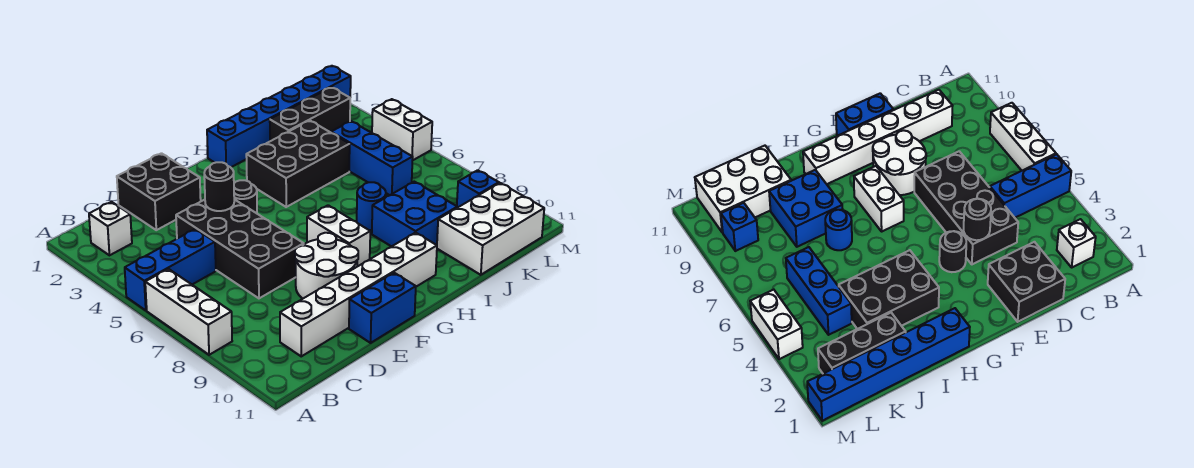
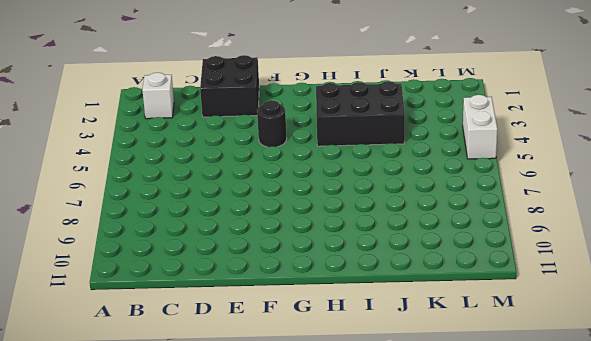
none -> blue brick A5:C5 level 1
none -> white brick A6:A8 level 1
none -> white brick C10:H10 level 1

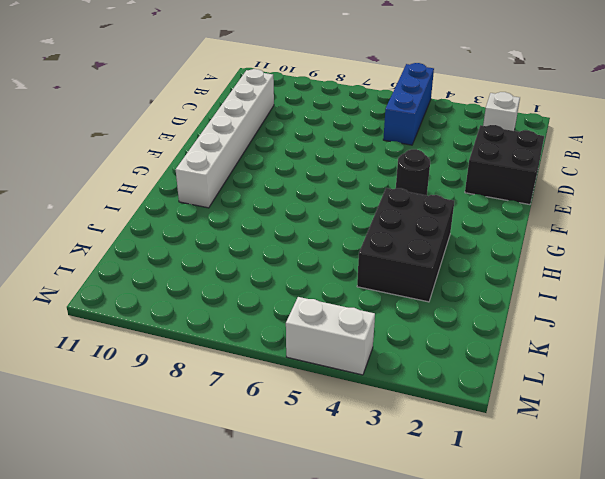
none -> white brick A6:A8 level 1
none -> black brick D4:E7 level 1
none -> white round brick E8:F9 level 1

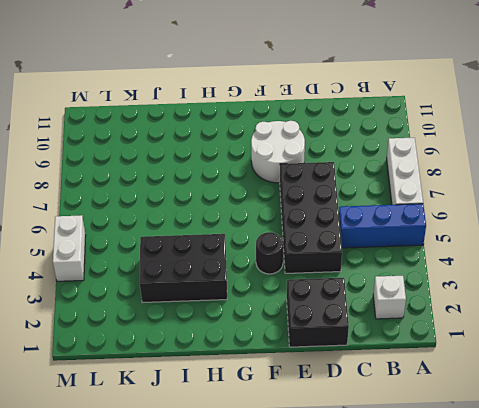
none -> white brick C10:H10 level 1
none -> blue brick E11:F11 level 1
none -> white brick G7:G8 level 1

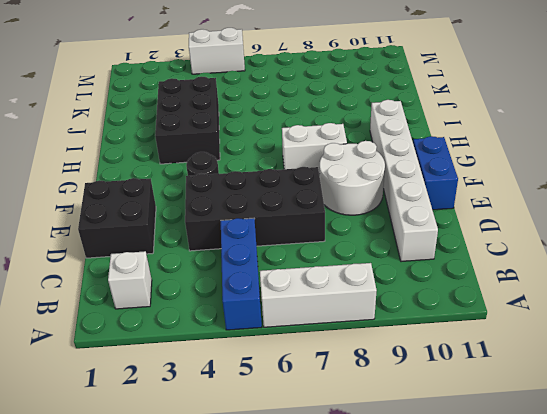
none -> blue brick H1:M1 level 1
none -> blue round brick I7 level 1
none -> blue brick I8:J9 level 1

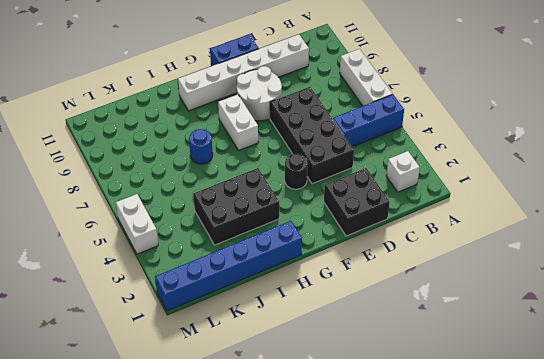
none -> blue brick I8:J9 level 1
none -> black brick J2:L2 level 1
none -> white brick J10:L11 level 1

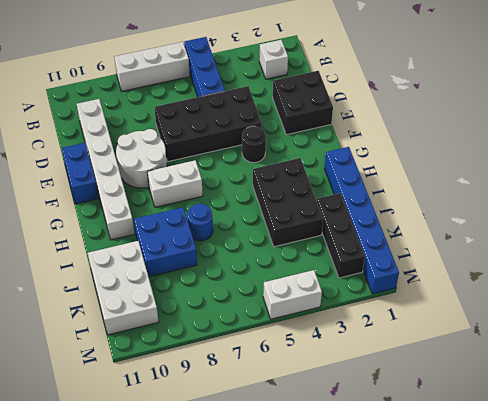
none -> blue brick K4:K6 level 1
none -> blue brick L9 level 1
none -> black round brick E4 level 2

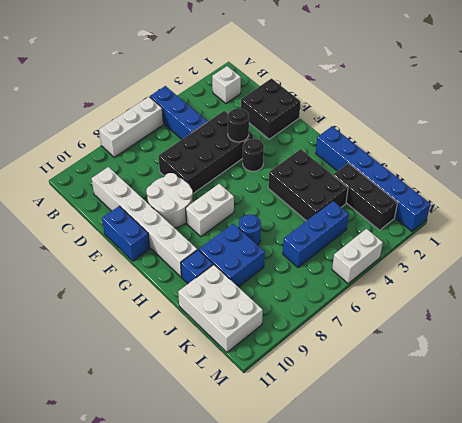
blue brick I10 level 1 -> blue brick L9 level 1

